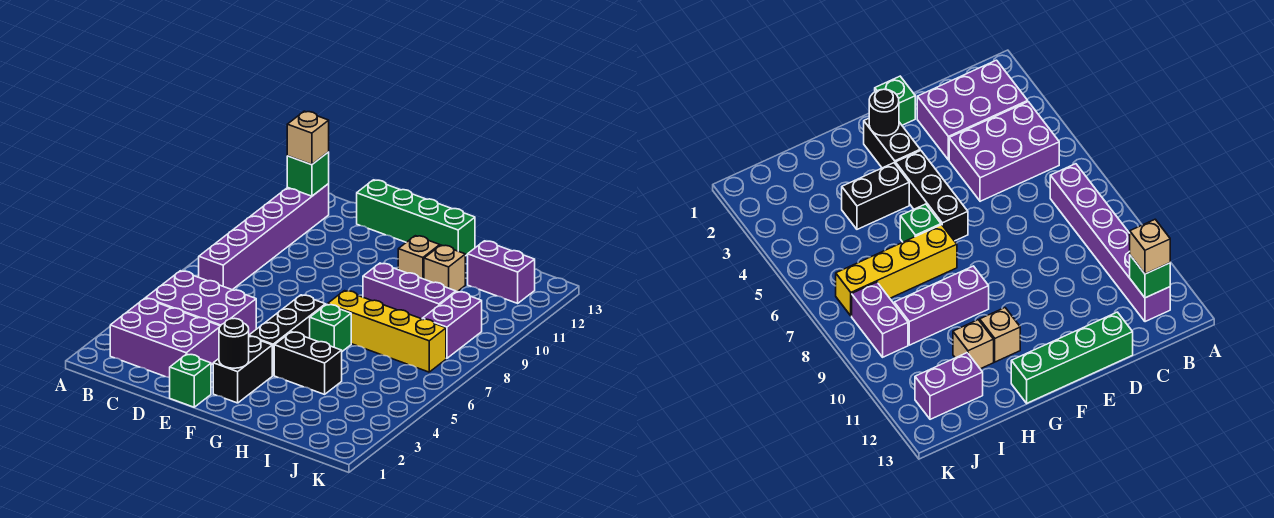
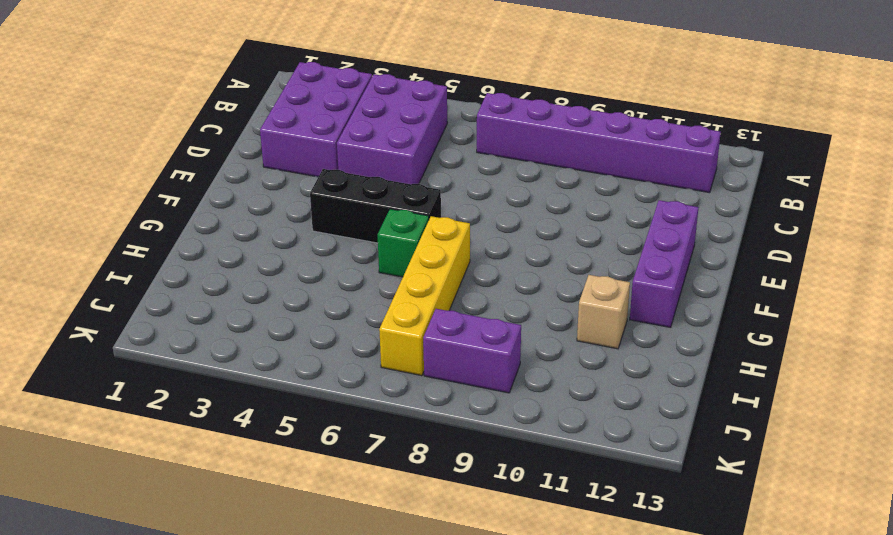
purple brick E12:G12 level 1 -> purple brick G9:I9 level 1
none -> green brick D13:G13 level 1
none -> green brick E1 level 1
none -> black brick F2:F3 level 1

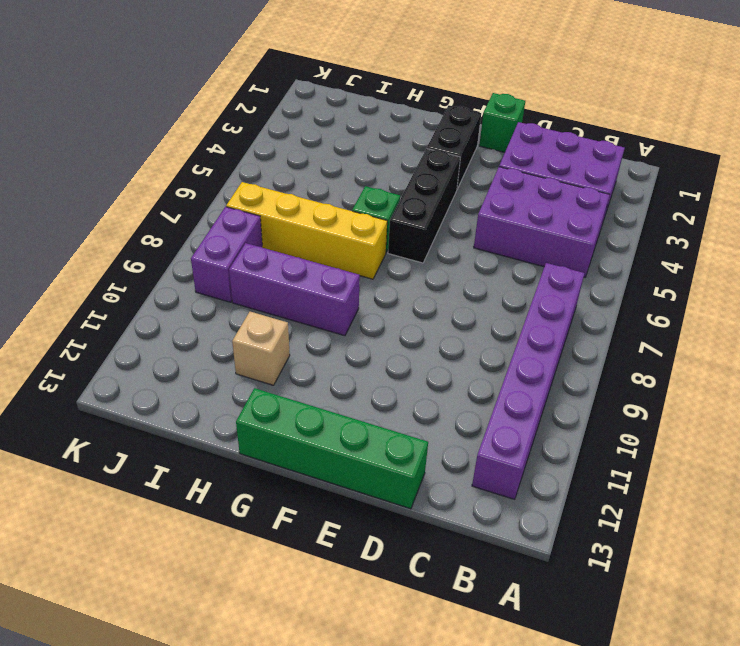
none -> black brick G4:H4 level 1
none -> tan brick G11 level 1
none -> purple brick I12:J12 level 1

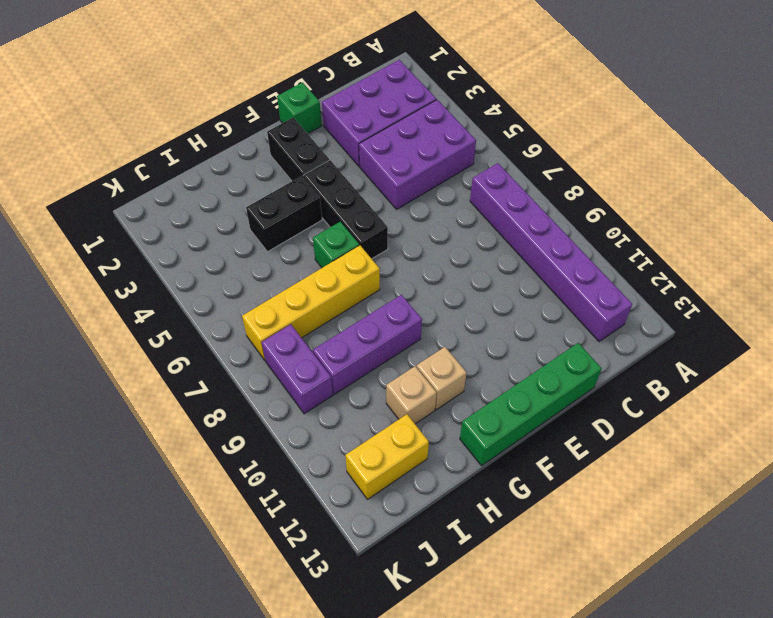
yellow brick I12:J12 level 1 -> purple brick I12:J12 level 1
none -> green brick B12 level 2
none -> black round brick F2 level 2
none -> tan brick B12 level 3

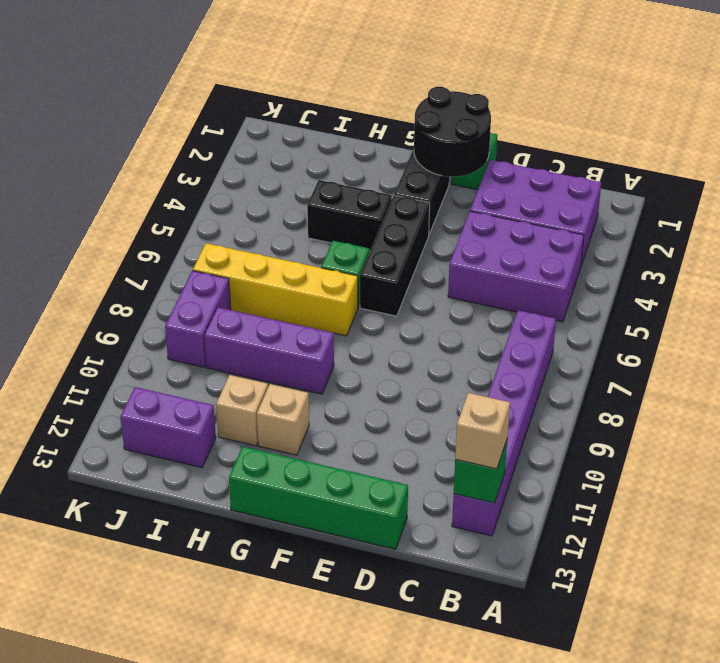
black round brick E1:F2 level 2 -> black round brick F2 level 2

